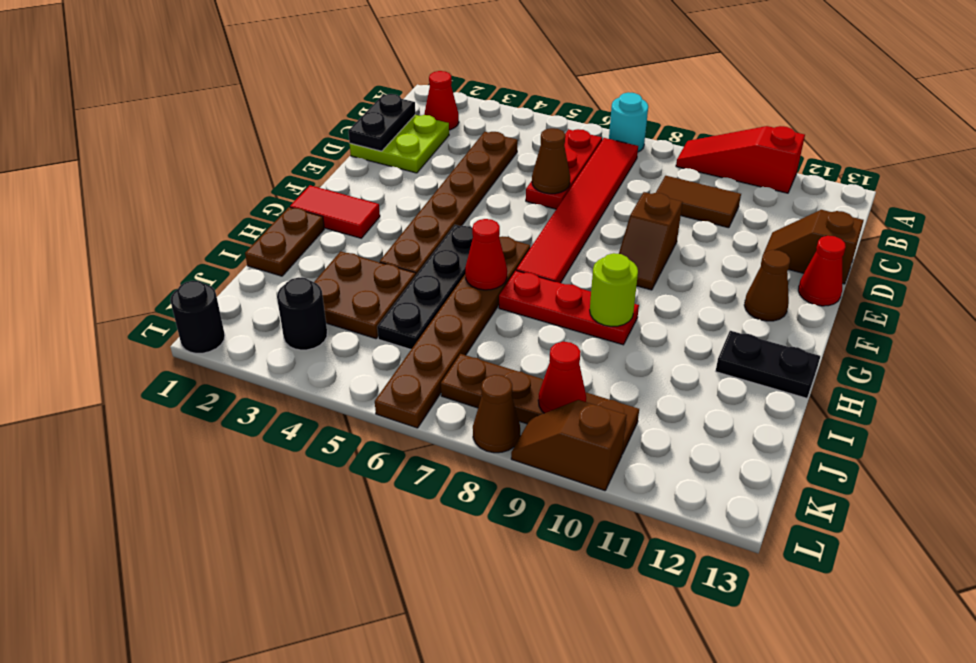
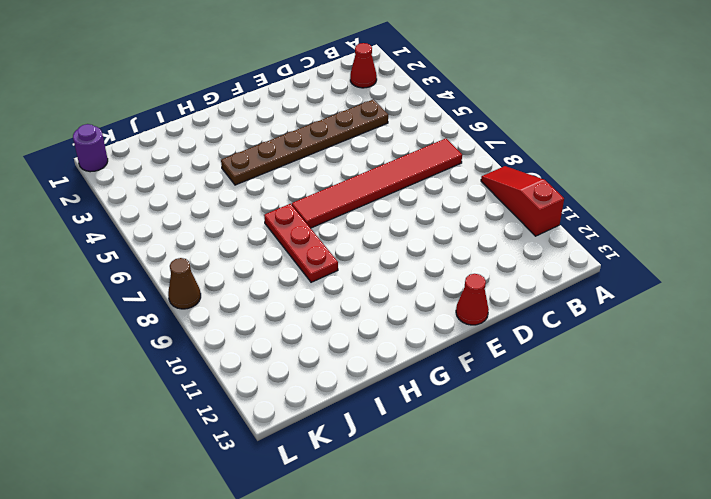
purple round brick L1 level 1 -> black round brick L1 level 1
none -> cyan round brick A7 level 1
none -> red plate B6:D6 level 1
none -> lime plate C1:D2 level 1

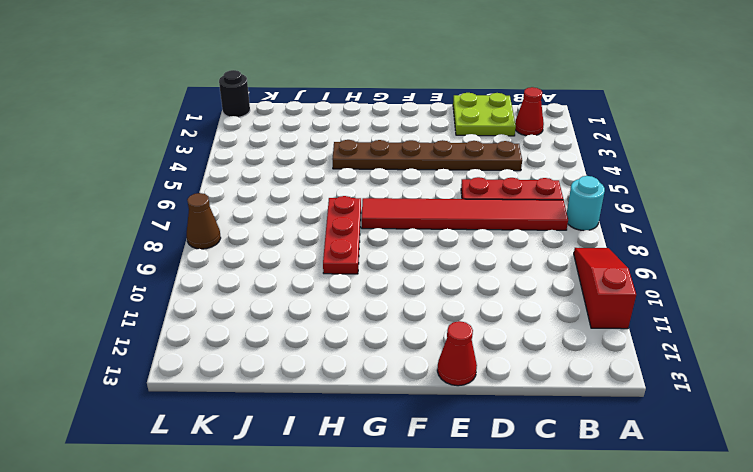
none -> brown tile C9:C10 level 1
none -> brown slope D12:D13 level 1 top 13
none -> brown slope E9:F9 level 1 top E

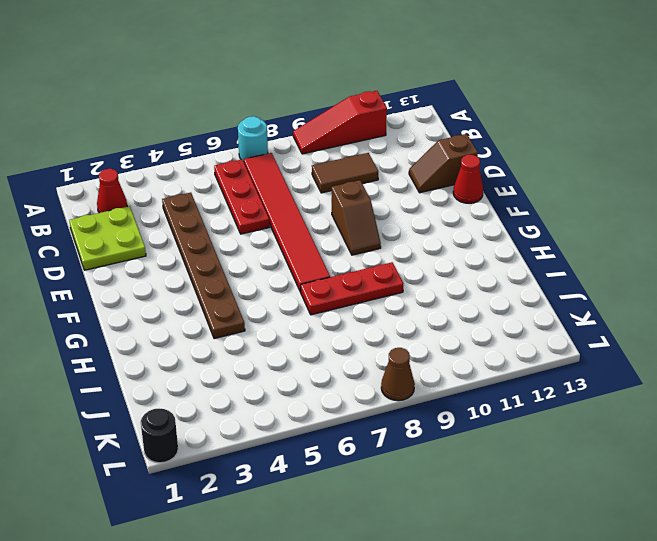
none -> brown cone F12 level 1
none -> red tile G1:G2 level 1
none -> black plate G5:J5 level 1

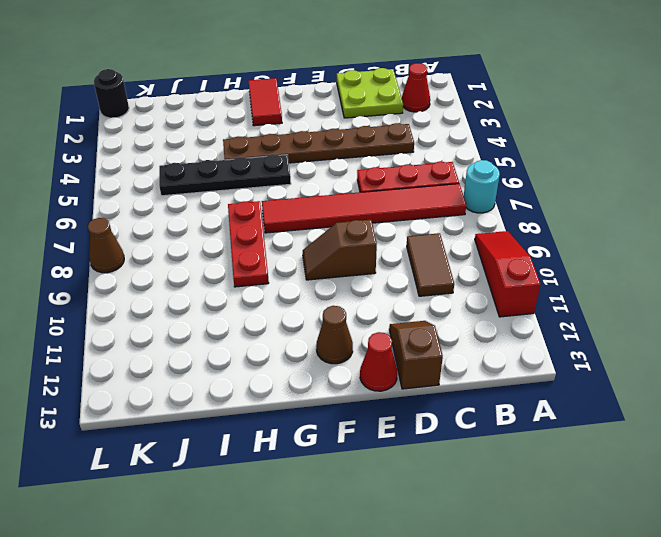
none -> brown plate G6:L6 level 1
none -> brown plate H1:I1 level 1
none -> black plate H12:H13 level 1

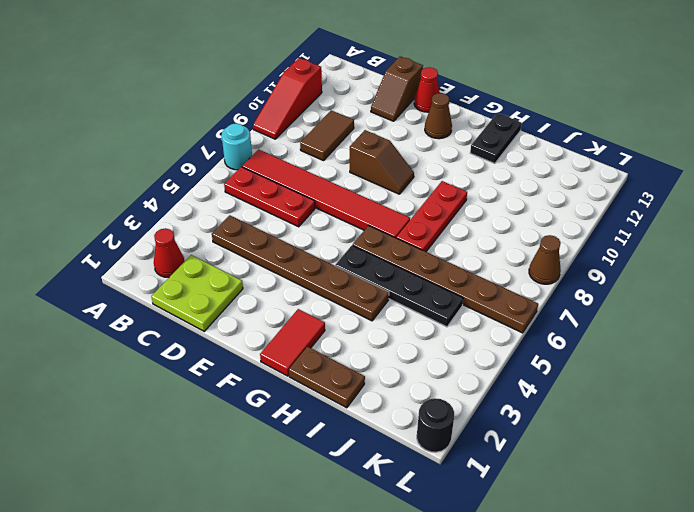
none -> brown plate I3:J4 level 1
none -> black round brick K3 level 1
none -> brown plate K7:K10 level 1

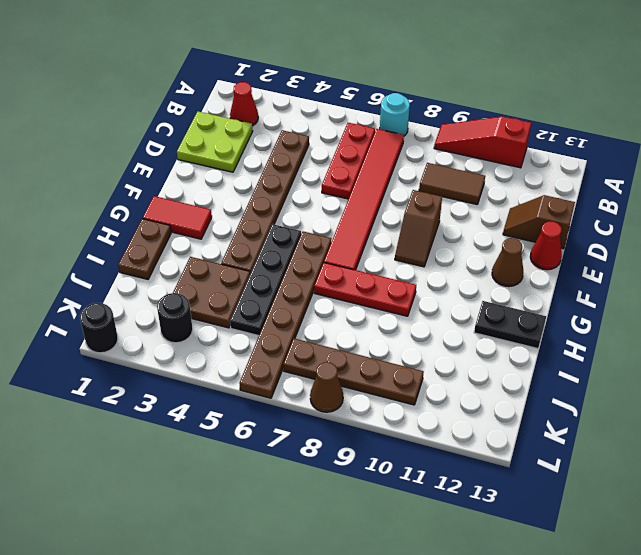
none -> brown slope L9:L10 level 1 top 10
none -> black plate C1:D1 level 2
none -> brown cone D6 level 2

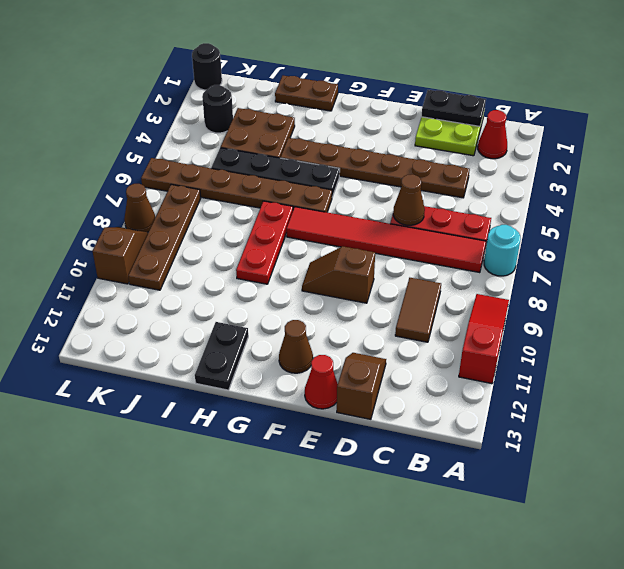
none -> red tile G1:G2 level 1
none -> red cone H6 level 2
none -> lime round brick H9 level 2

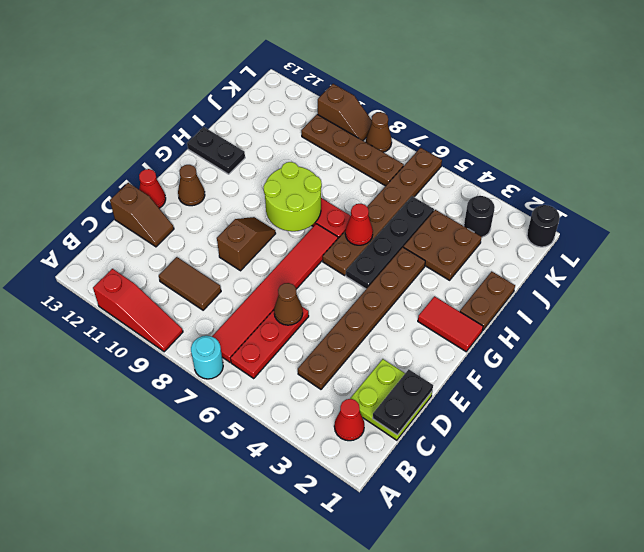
lime round brick G8:H9 level 2 -> lime round brick H9 level 2
none -> red cone K9 level 2

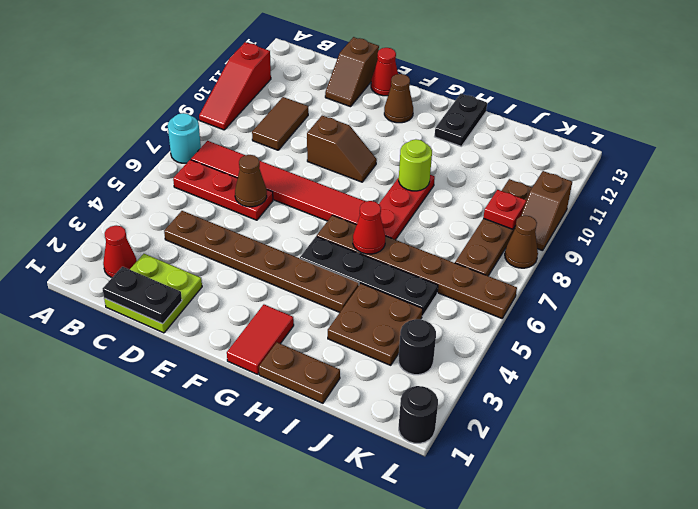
red plate K9 level 2 -> red cone K9 level 2

